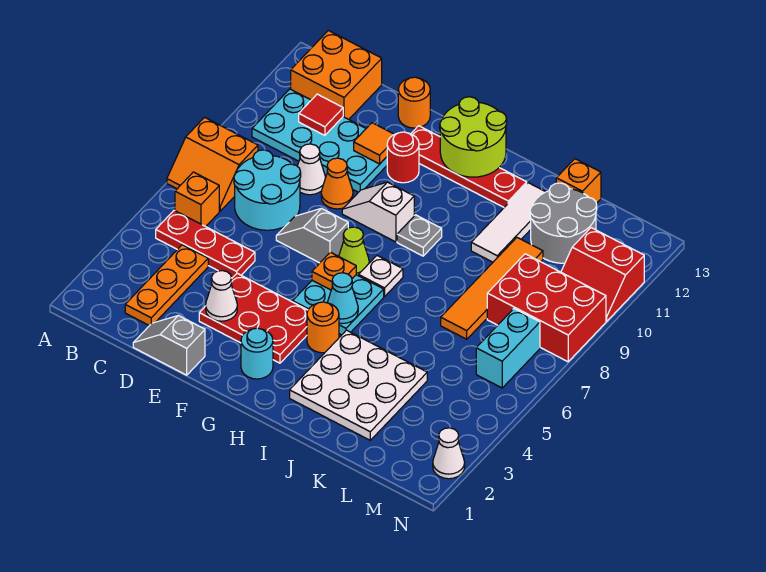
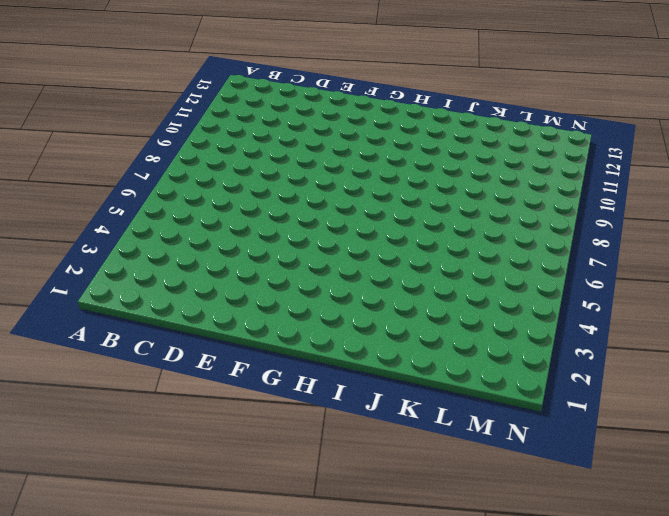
none -> orange slope A7:B8 level 1 top 8
none -> red plate B5:D5 level 1
none -> orange brick B6 level 1
none -> cyan plate B10:E11 level 1

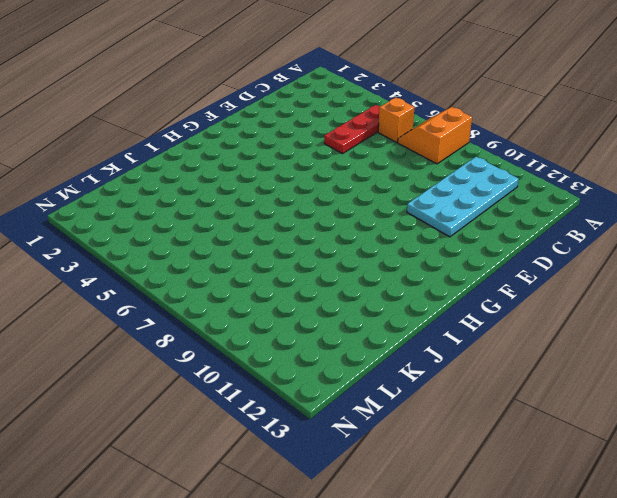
none -> orange brick B12:C13 level 1
none -> orange plate C2:C4 level 1
none -> cyan round brick C7:D8 level 1
none -> grey slope D1:E1 level 1 top E

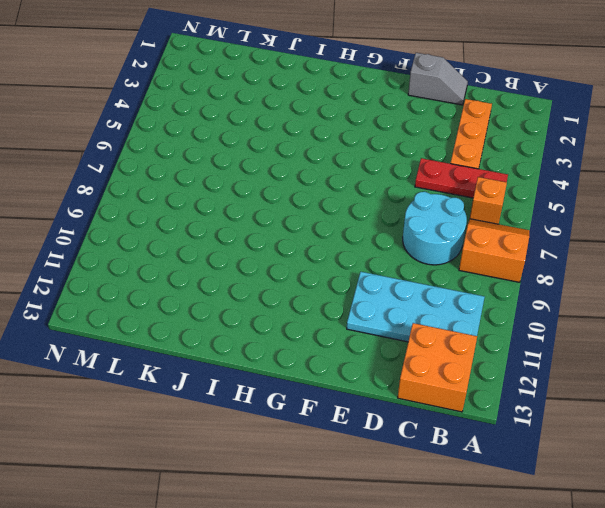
none -> white cone D9 level 1
none -> red plate E3:G4 level 1
none -> grey slope E7:F7 level 1 top F
none -> orange cone E9 level 1

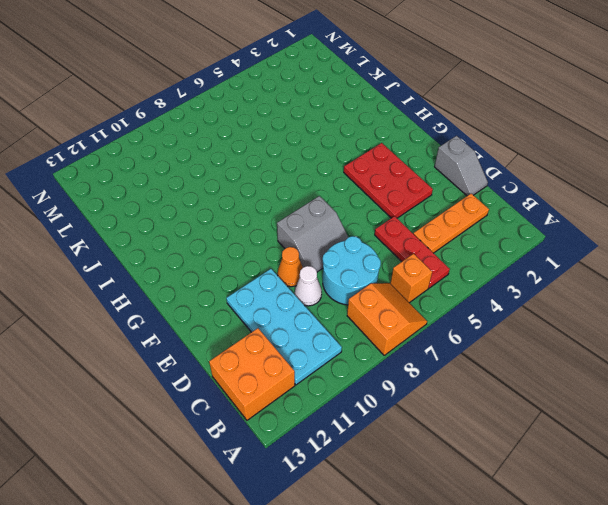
grey slope E7:F8 level 1 top F -> grey slope E7:F7 level 1 top F
none -> orange round brick E13 level 1
none -> white slope F9:G9 level 1 top G
none -> red round brick F11 level 1
none -> red plate F12:I12 level 1

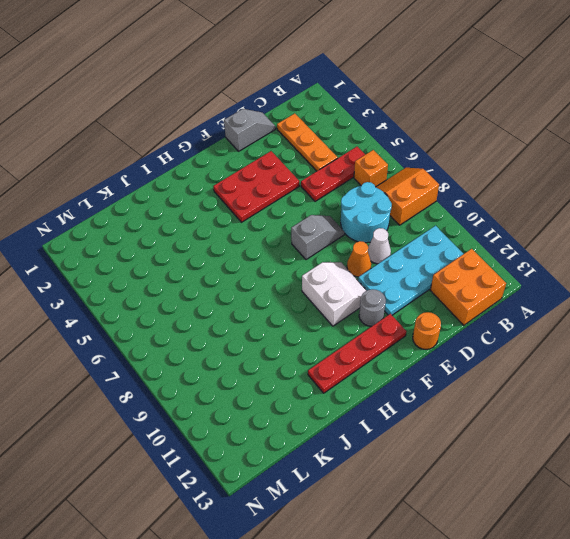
white slope F9:G10 level 1 top G -> white slope F9:G9 level 1 top G
grey round brick F11 level 1 -> red round brick F11 level 1
none -> cyan round brick G2 level 1
none -> cyan plate G5:H6 level 1
none -> lime cone G7 level 1
none -> orange round brick H4 level 1

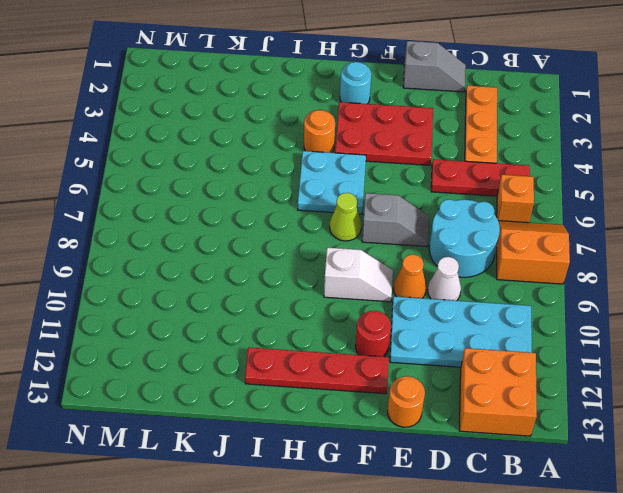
none -> white plate H7 level 1
none -> grey plate H9 level 1
none -> white plate I2:K4 level 1
none -> white tile J10:J12 level 1

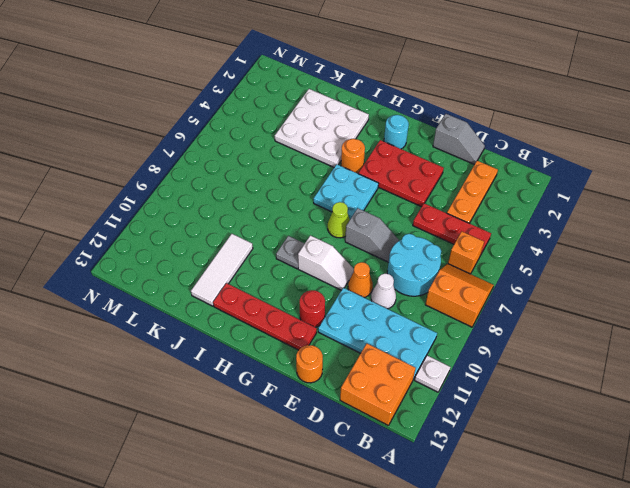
white plate A11 level 1 -> white plate H7 level 1
none -> orange tile K7:K10 level 1
none -> grey round brick K11:L12 level 1
none -> orange brick K13 level 1
none -> red brick L8:N9 level 1

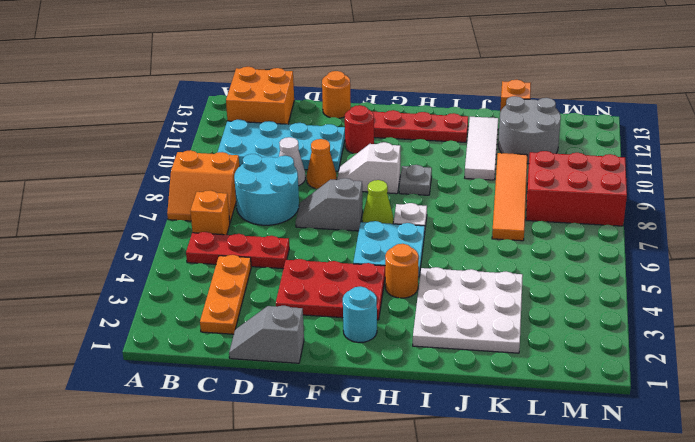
none -> cyan brick M6:M7 level 1
none -> red slope M10:N11 level 1 top 11
none -> white cone N2 level 1
none -> red tile C11 level 2

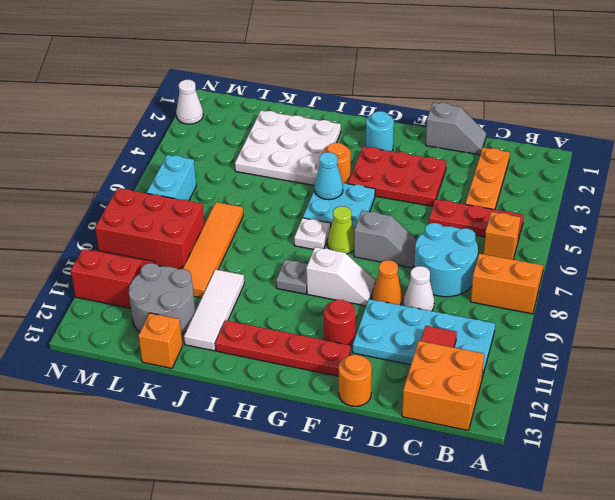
none -> white cone E3 level 2
none -> orange tile E11 level 2
none -> orange plate G6 level 2
none -> lime round brick G12:H13 level 2

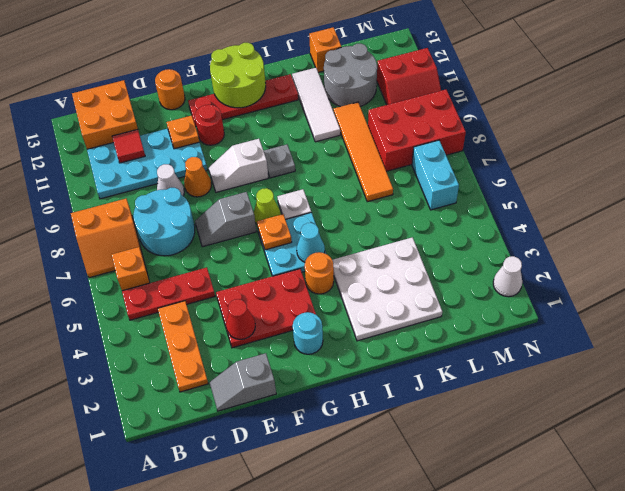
red cone E3 level 2 -> white cone E3 level 2
orange plate E11 level 2 -> orange tile E11 level 2

